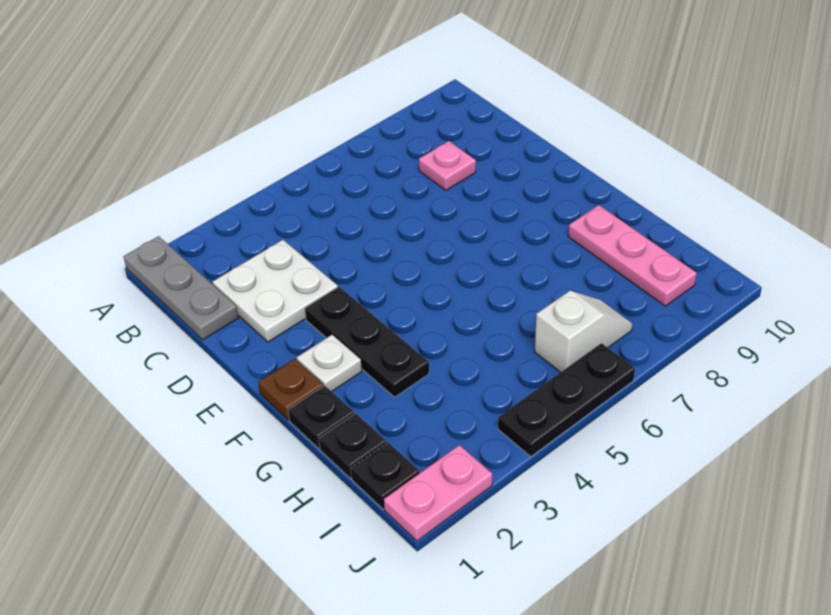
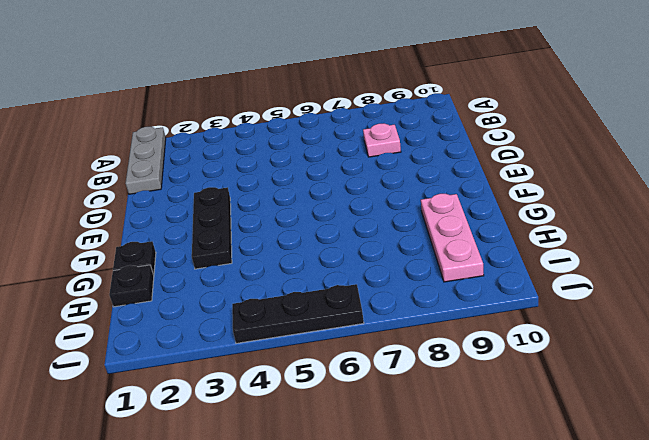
none -> white plate C2:D3 level 1
none -> brown plate F1 level 1
none -> white plate F2 level 1

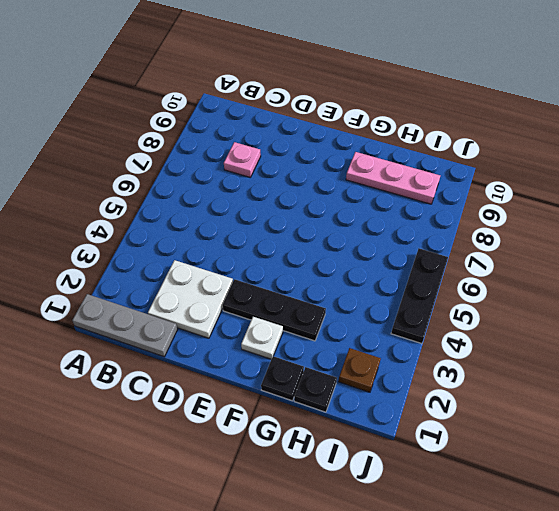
brown plate I2 level 1 -> brown plate F1 level 1
none -> black plate I1 level 1
none -> white slope I6:I7 level 1 top 6
none -> pink plate J1:J2 level 1

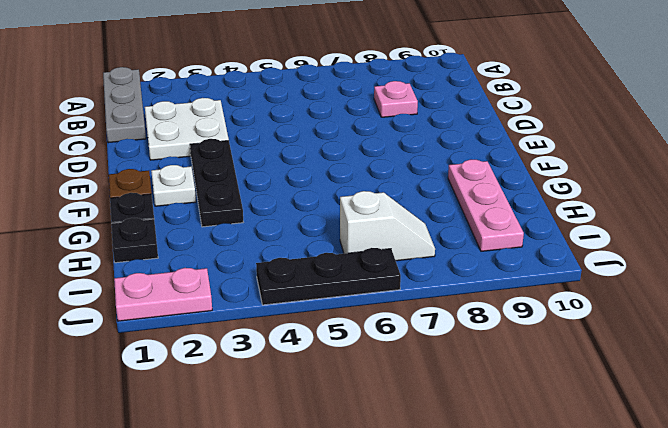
none -> black plate I1 level 1

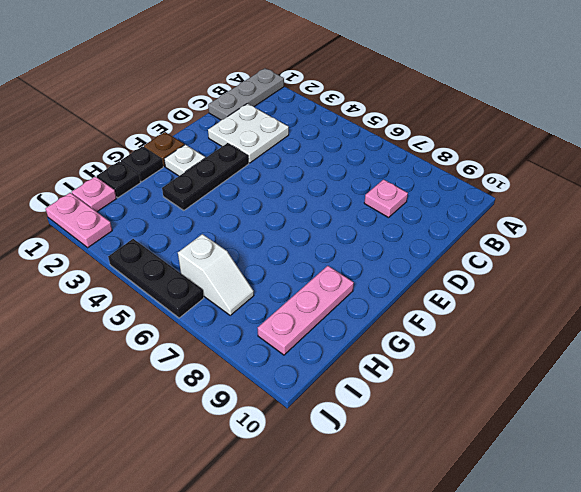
pink plate I1 level 1 -> black plate I1 level 1

